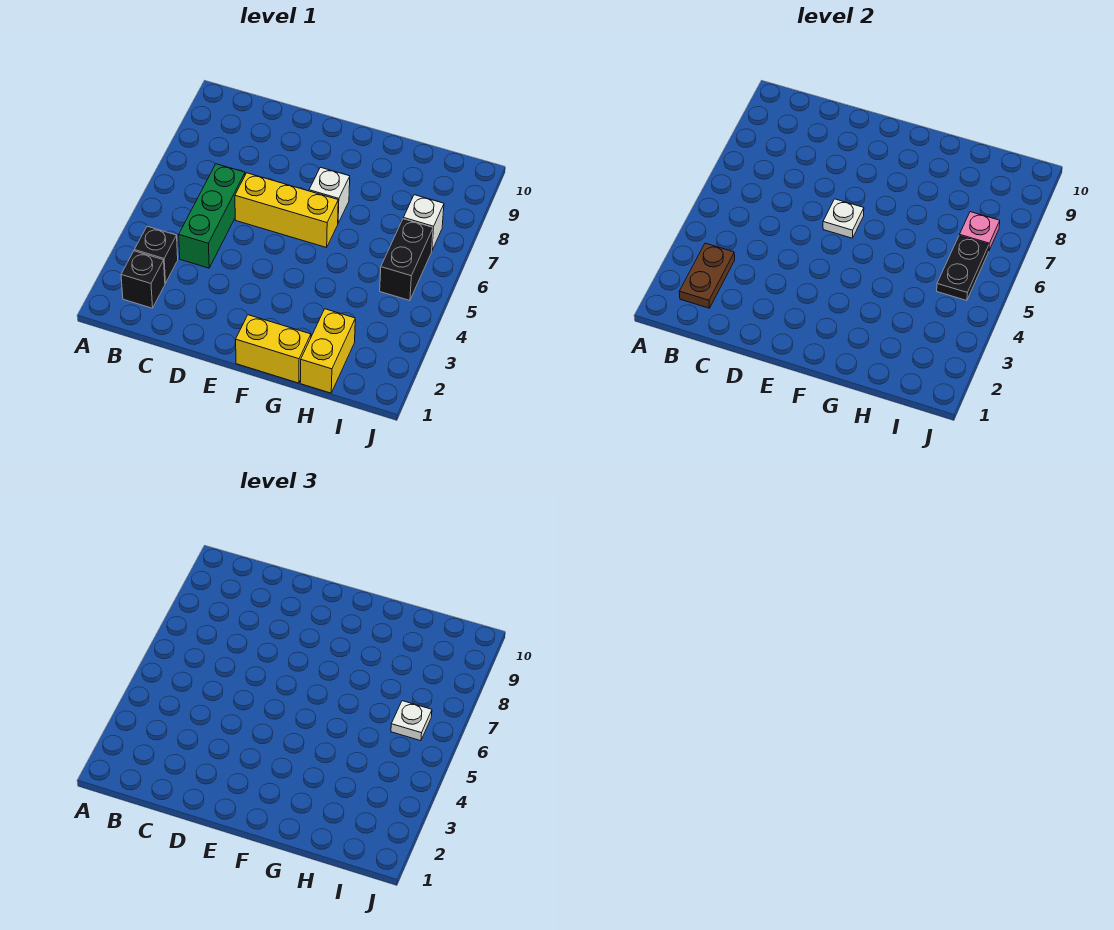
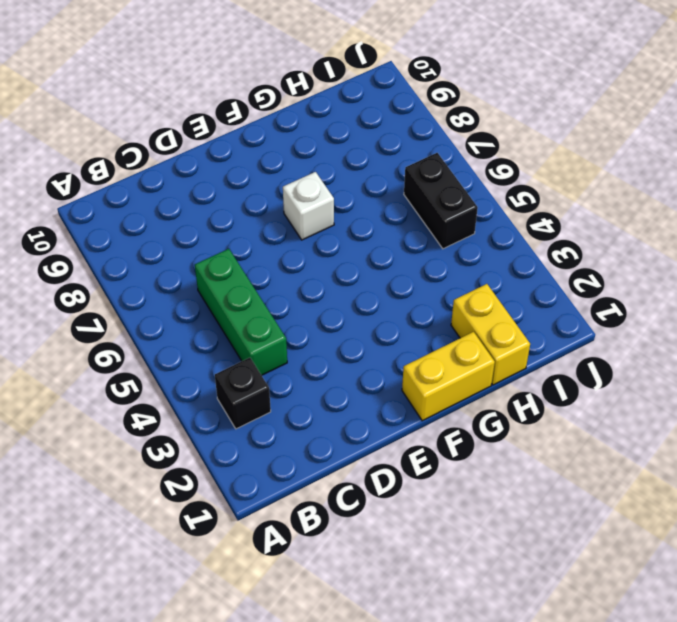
none -> black brick B2 level 1
none -> yellow brick D6:F6 level 1
none -> white brick I7 level 1

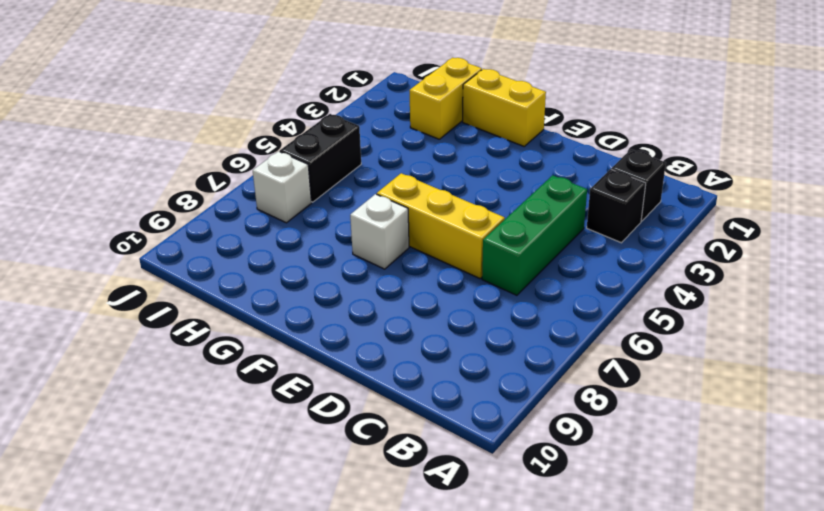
none -> brown plate B2:B3 level 2
none -> white plate E6 level 2
none -> black plate I5:I6 level 2

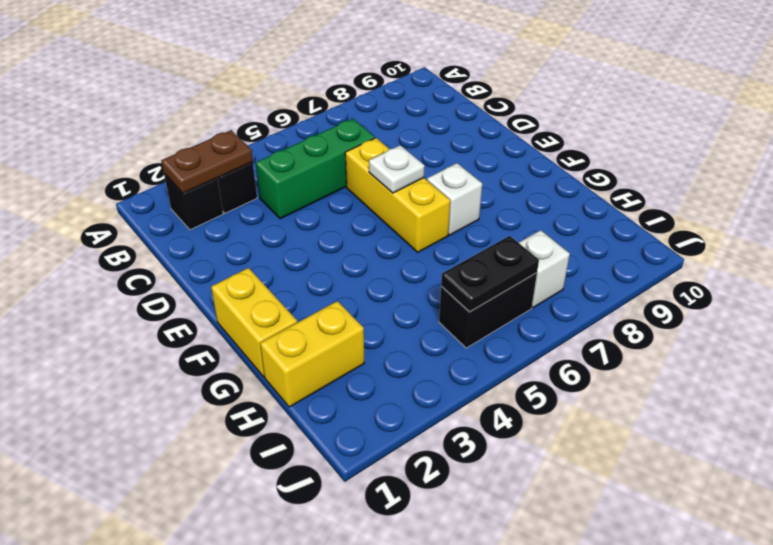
none -> pink plate I7 level 2
none -> white plate I6 level 3

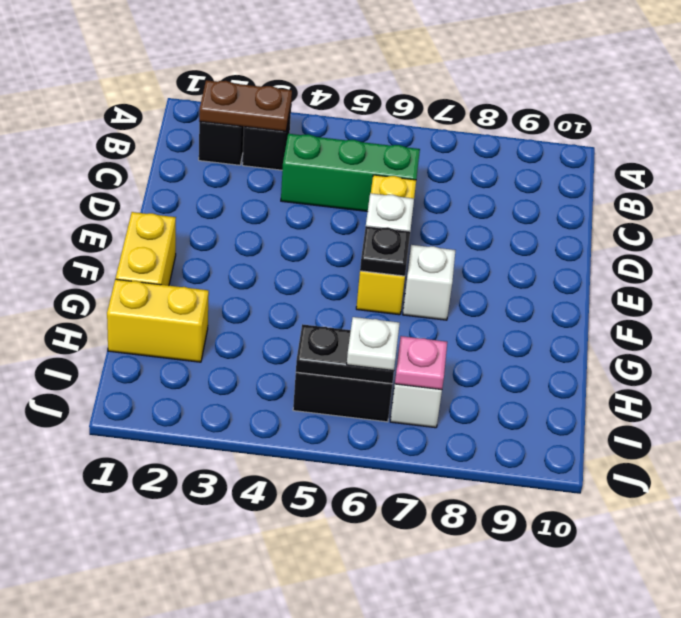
black plate F6 level 2 -> none

